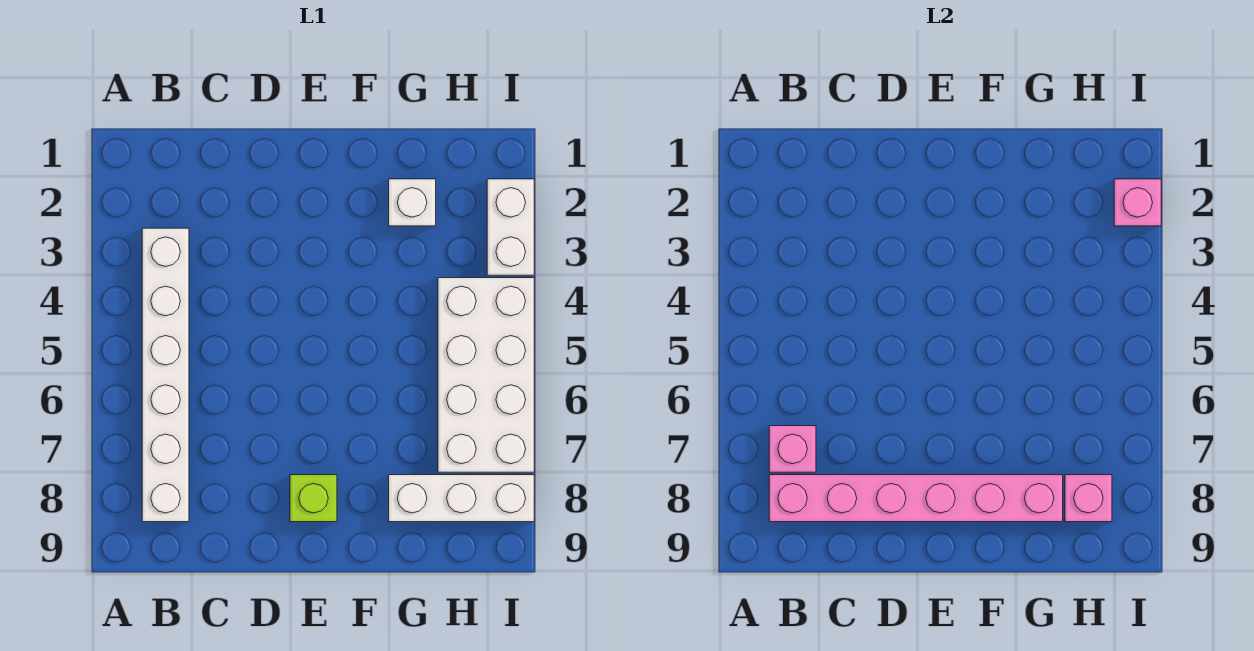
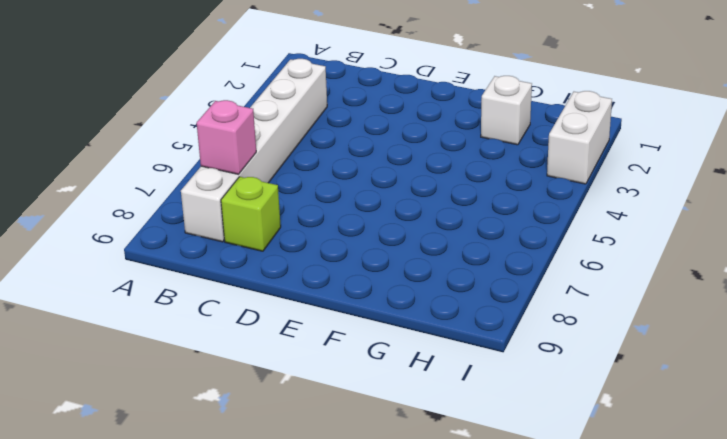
lime brick C8 level 1 -> lime brick E8 level 1
none -> white brick G8:I8 level 1
none -> white brick H4:I7 level 1

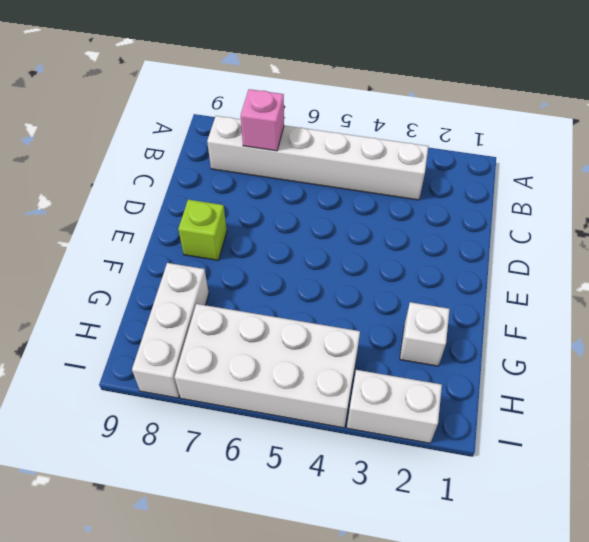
none -> pink brick B8:G8 level 2
none -> pink brick H8 level 2

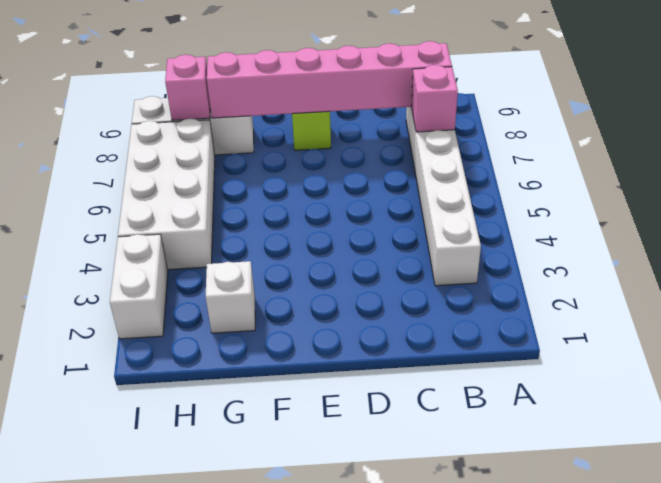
none -> pink brick I2 level 2

